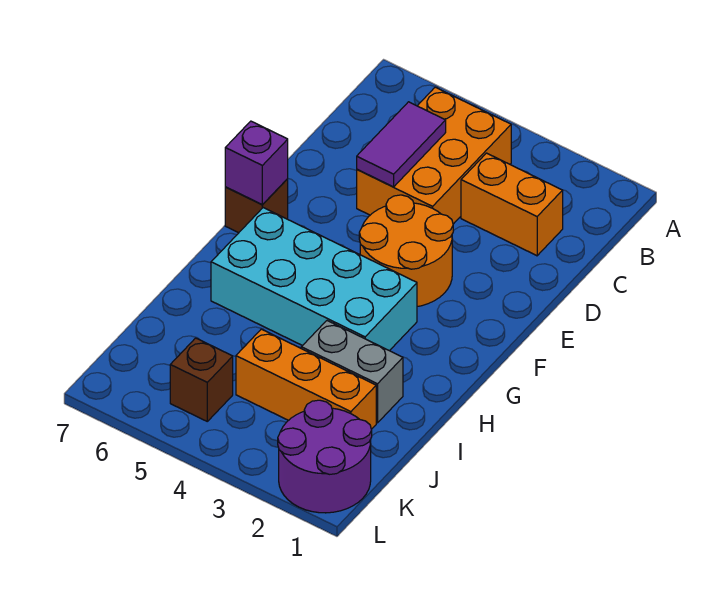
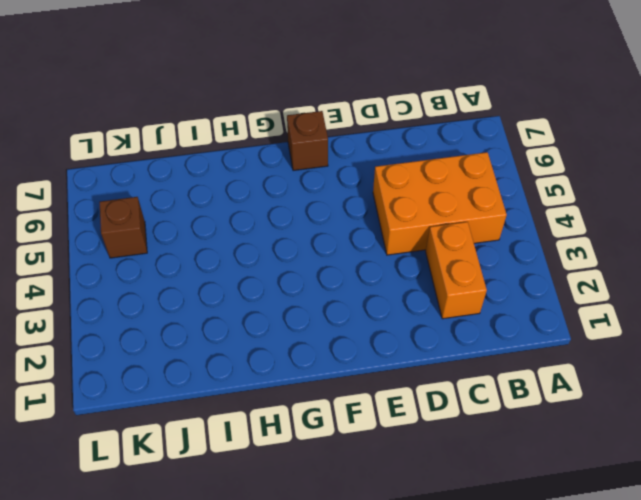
none -> orange round brick E3:F4 level 1
none -> cyan brick G3:H6 level 1

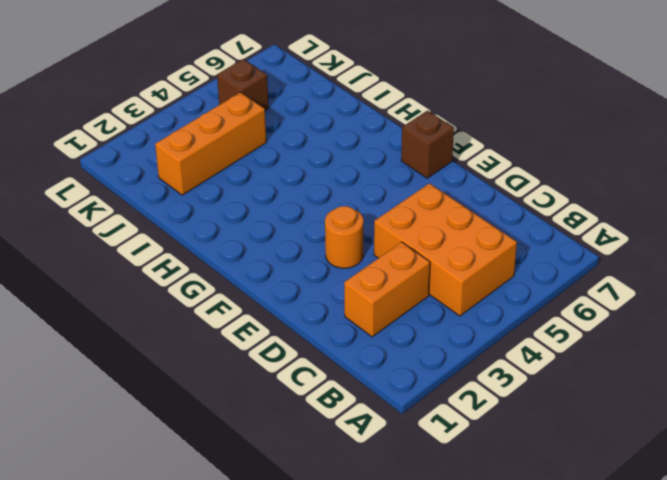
orange round brick E3 level 1 -> orange round brick E3:F4 level 1
none -> cyan brick G3:H6 level 1
none -> grey brick I2:I3 level 1

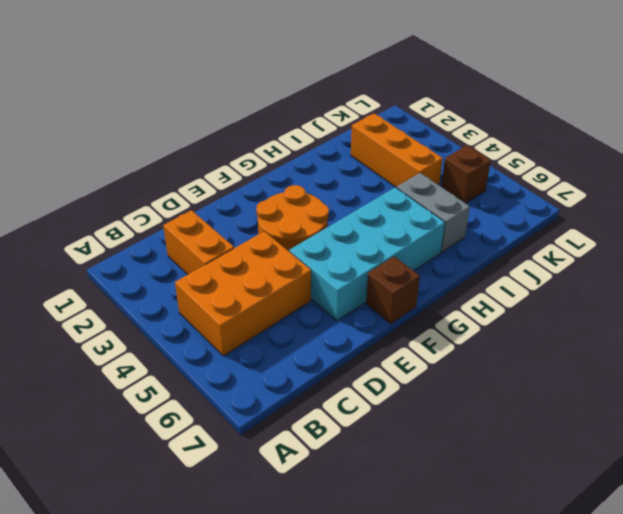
cyan brick E5:H6 level 1 -> cyan brick G3:H6 level 1
grey brick I5:I6 level 1 -> grey brick I2:I3 level 1
none -> purple round brick K1:L2 level 1
none -> purple tile C5:D5 level 2

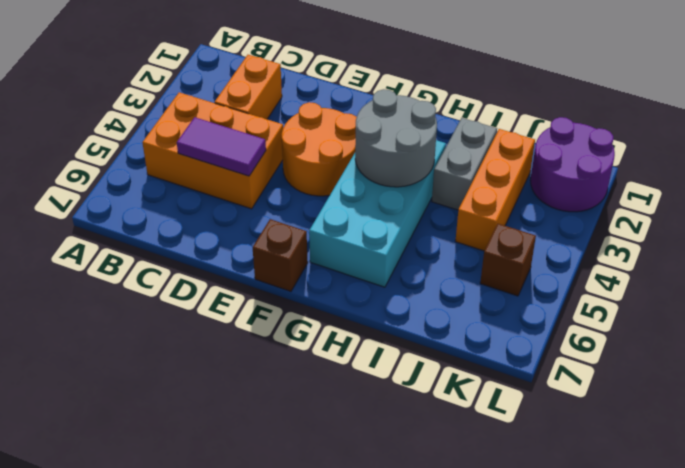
grey round brick G3:H4 level 2 -> none
none -> purple brick F7 level 2

